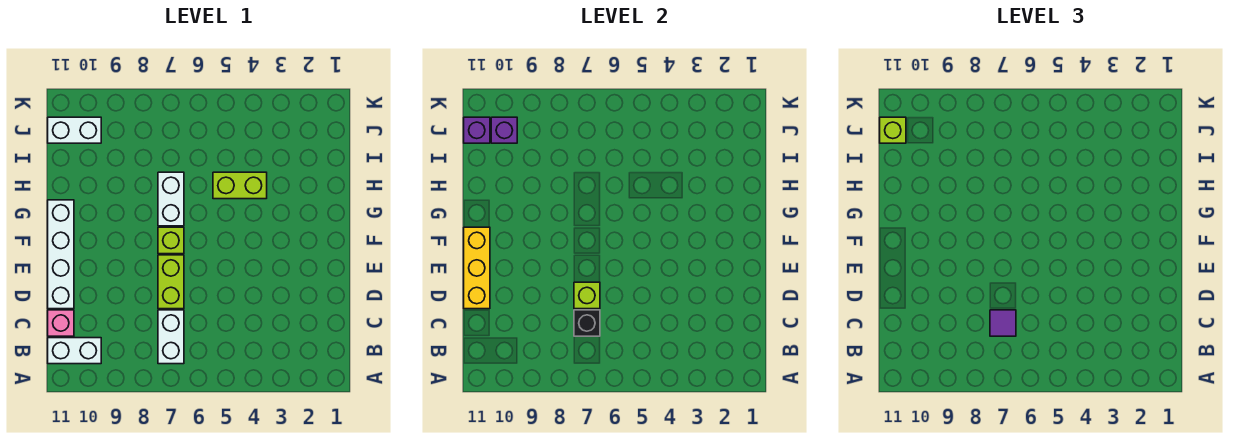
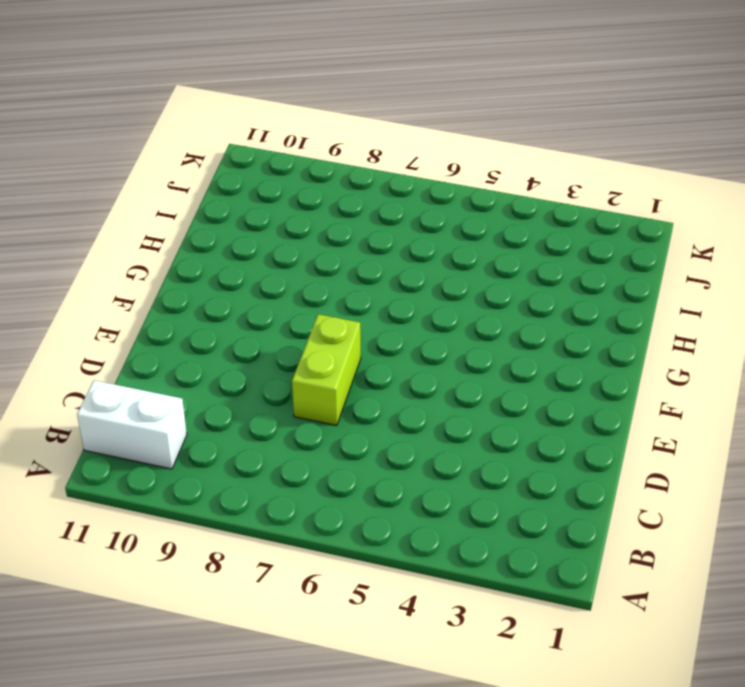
none -> white brick B7:C7 level 1
none -> pink brick C11 level 1
none -> white brick D11:G11 level 1

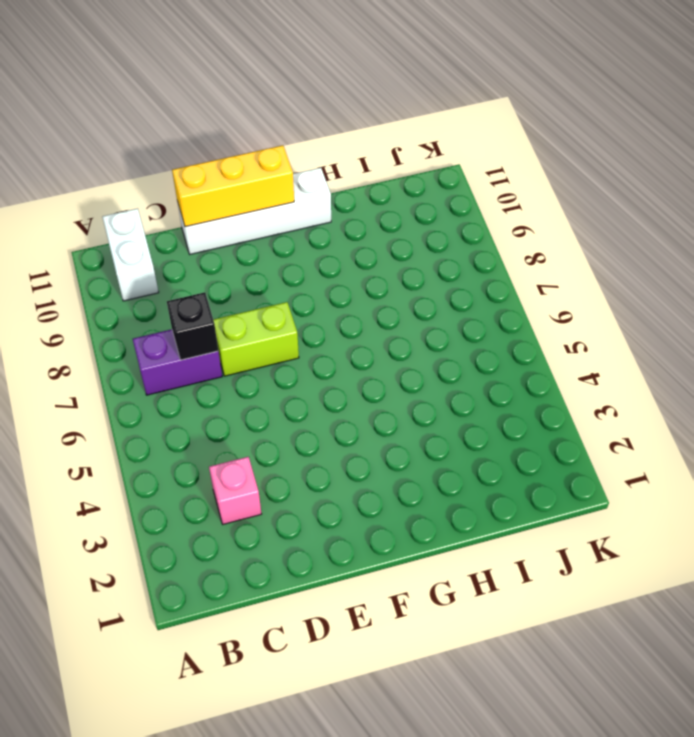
purple brick B7:C7 level 1 -> white brick B7:C7 level 1
pink brick C3 level 1 -> pink brick C11 level 1
none -> lime brick F7 level 1
none -> white brick G7:H7 level 1
none -> lime brick H4:H5 level 1

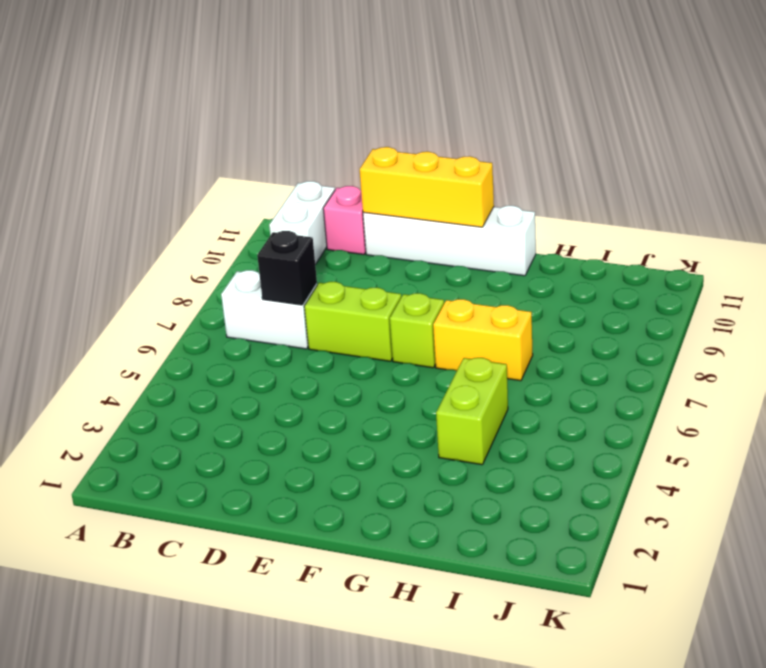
yellow brick G7:H7 level 1 -> white brick G7:H7 level 1
none -> white brick J10:J11 level 1
none -> lime brick D7 level 2
none -> purple brick J10 level 2

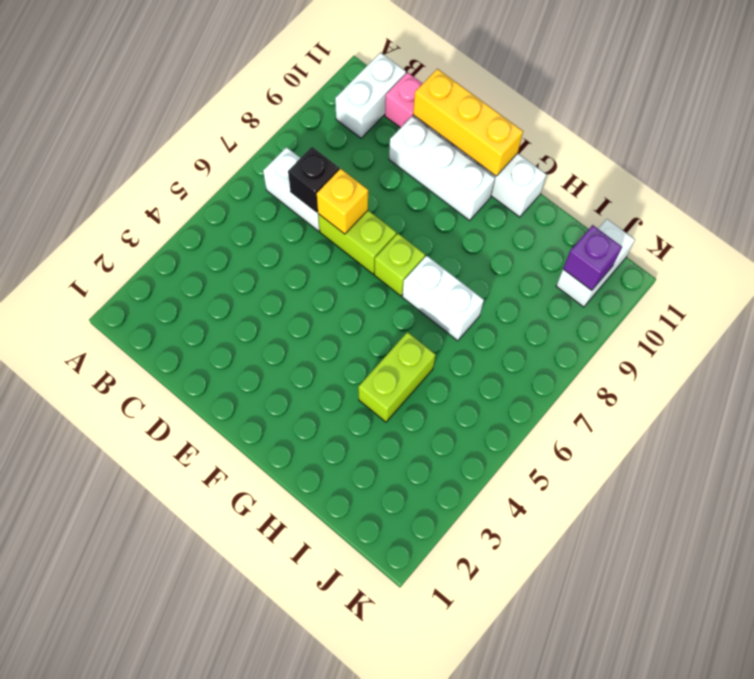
yellow brick D7 level 2 -> lime brick D7 level 2
white brick D10:F10 level 1 -> none
none -> purple brick J11 level 2
none -> purple tile C7 level 3
none -> lime brick J11 level 3

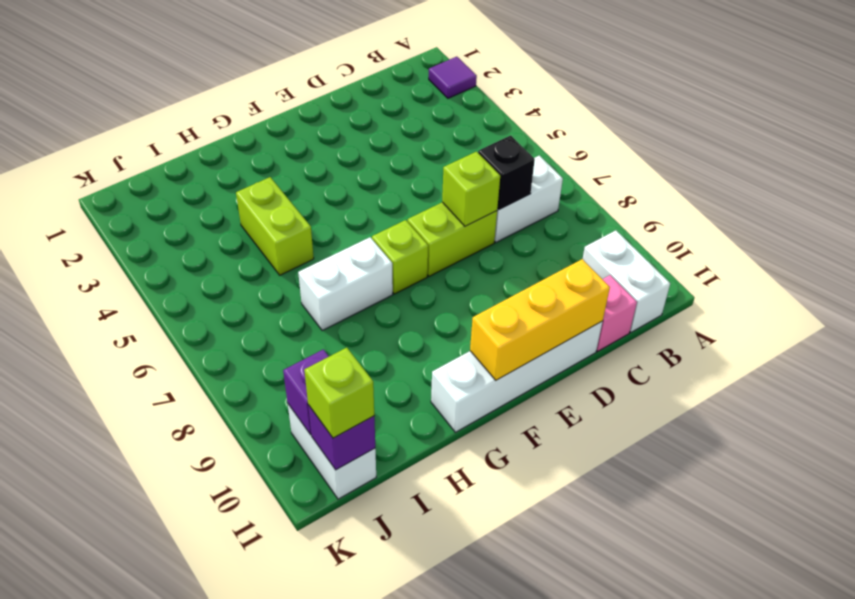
purple tile A2 level 1 -> purple tile C7 level 3

